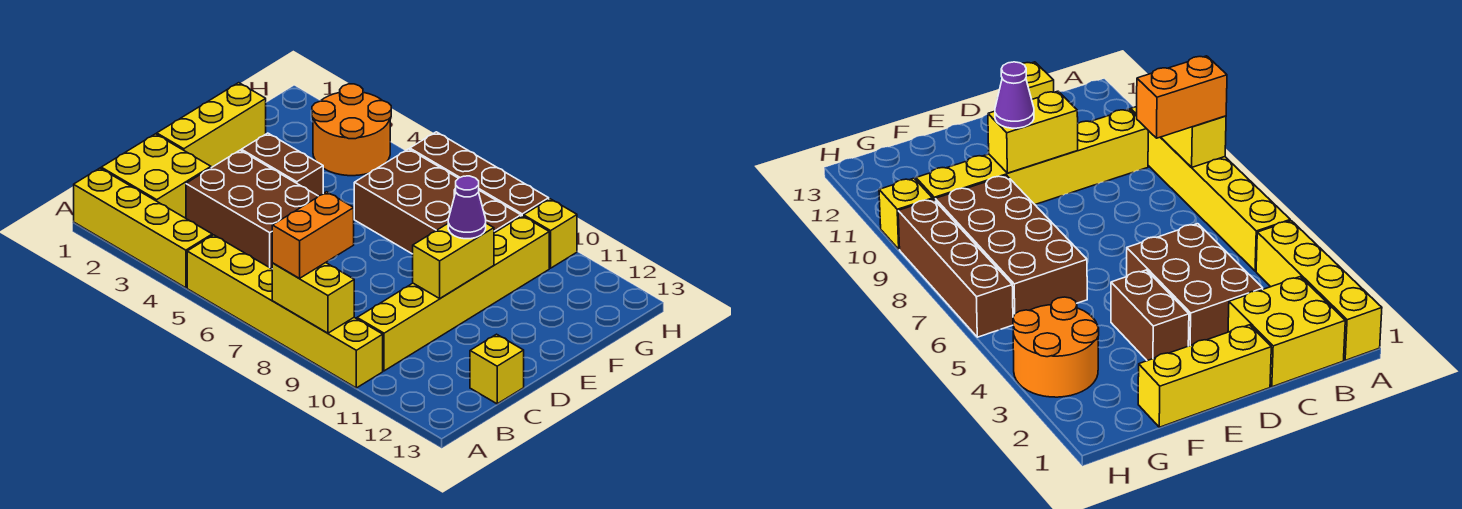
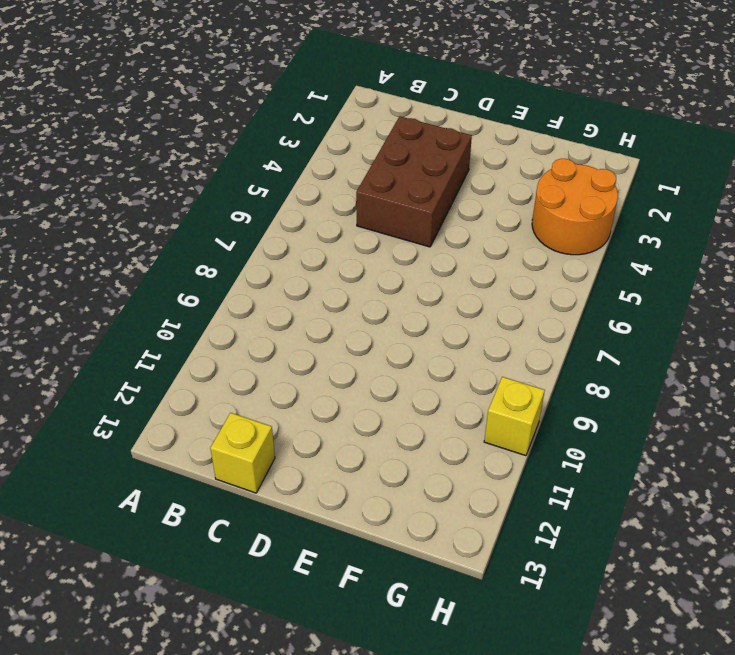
none -> yellow brick A1:A4 level 1
none -> yellow brick A5:A10 level 1
none -> yellow brick B1:C2 level 1

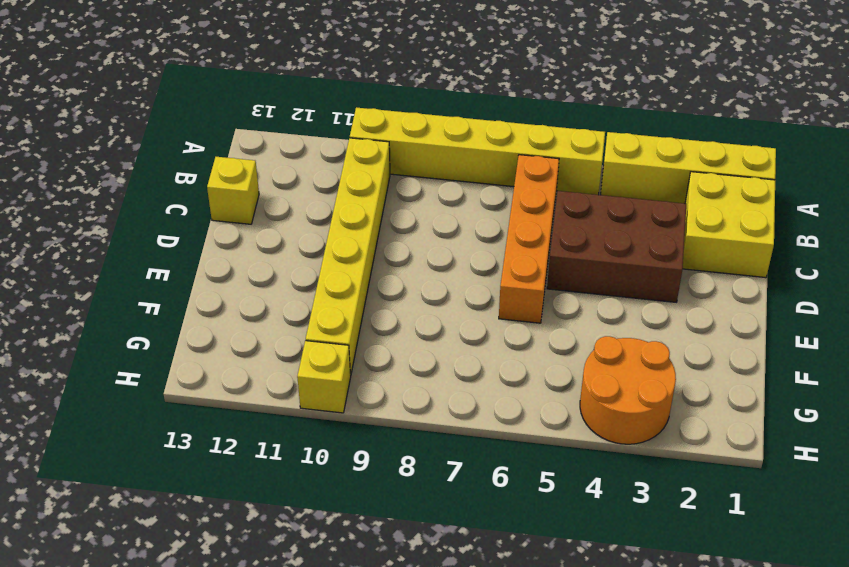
orange brick B6:E6 level 1 -> none
none -> yellow brick D1:F1 level 1
none -> brown brick E3:E4 level 1
none -> brown brick F6:G9 level 1

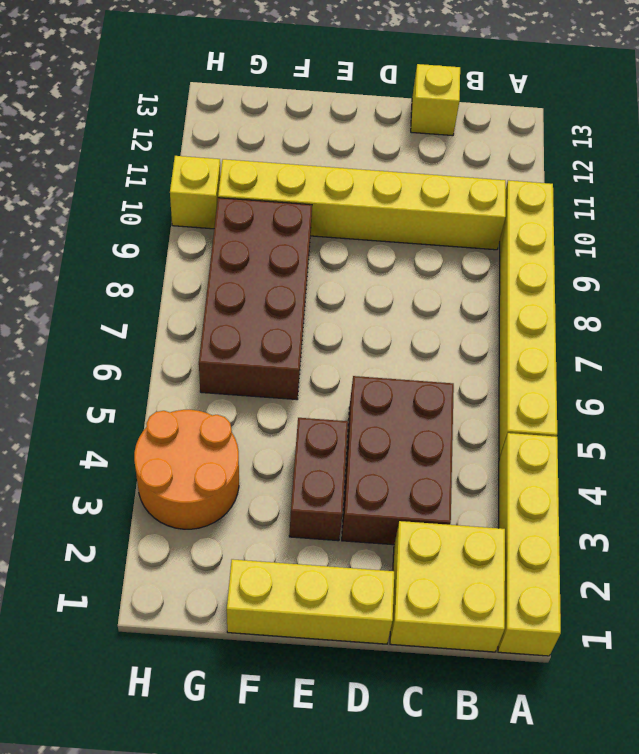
none -> brown brick H6:H9 level 1
none -> yellow brick A8:A9 level 2
none -> yellow brick D10:E10 level 2

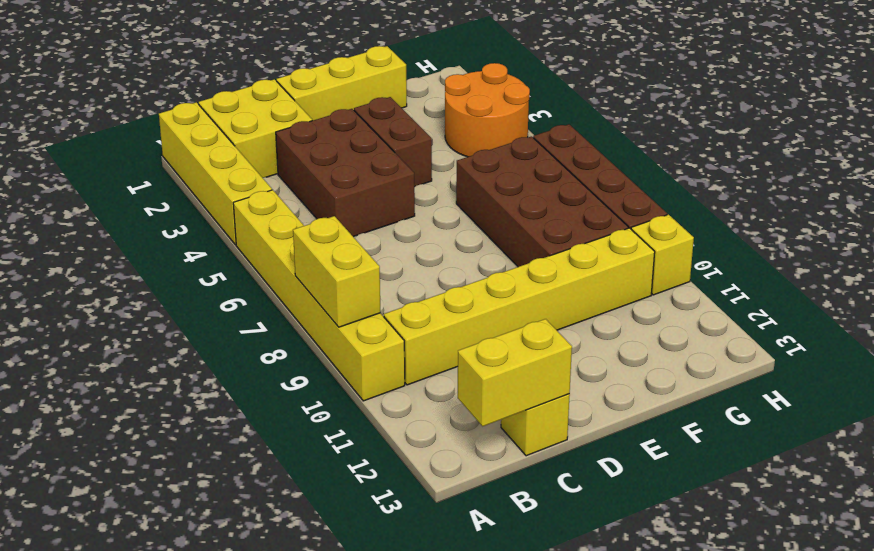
yellow brick B13:C13 level 2 -> yellow brick D10:E10 level 2
none -> orange brick A8:B8 level 3
none -> purple cone E10 level 3

